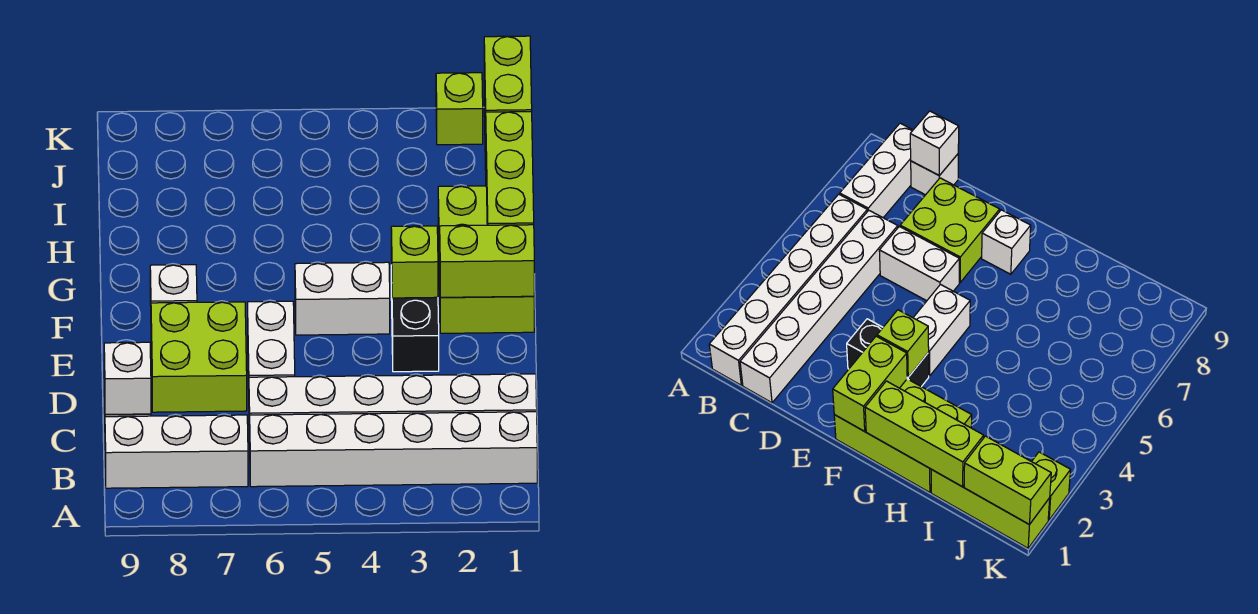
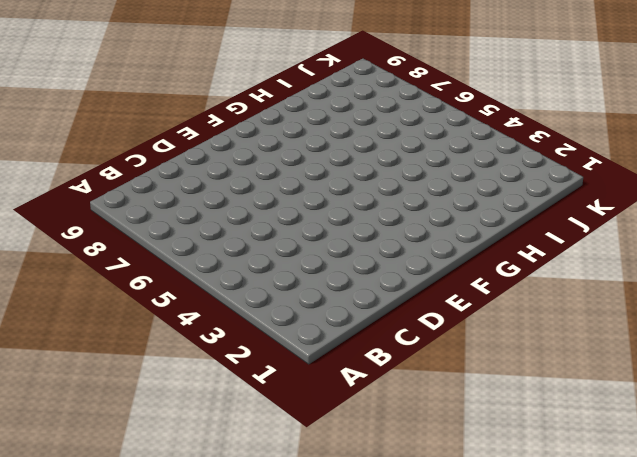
none -> white brick B1:B6 level 1
none -> white brick B7:B9 level 1
none -> white brick C1:C6 level 1

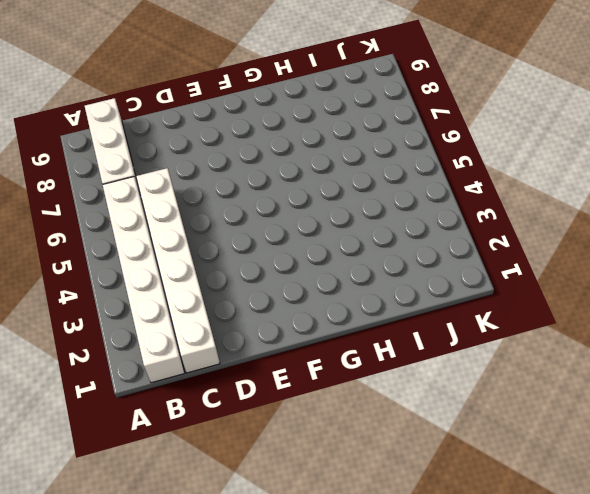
none -> white brick C9 level 1
none -> white brick D6:E6 level 1
none -> lime brick D7:E8 level 1

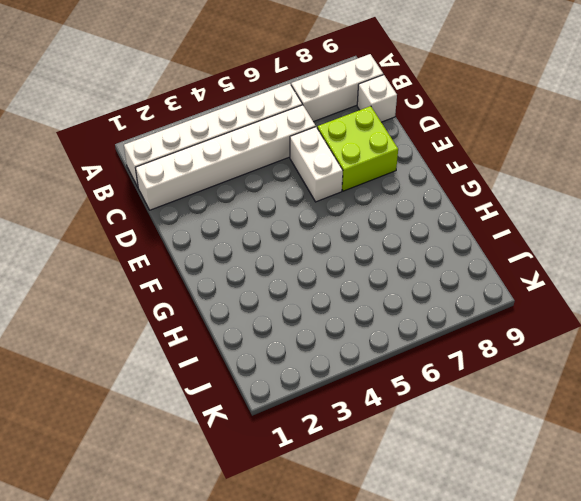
none -> black brick E3:F3 level 1
none -> lime brick F1:H2 level 1
none -> white brick F4:F5 level 1

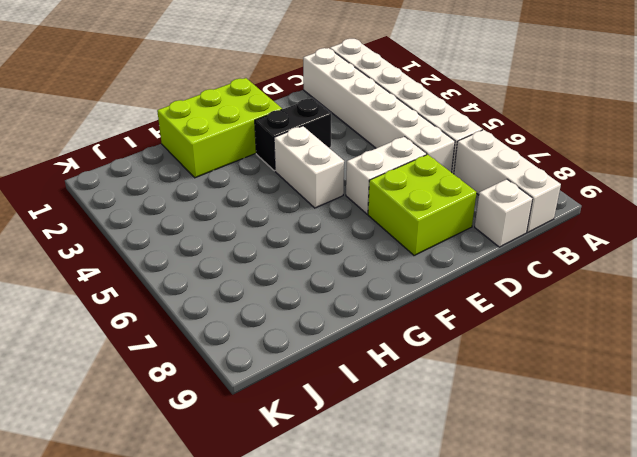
none -> white brick F8 level 1
none -> lime brick I1:K1 level 1
none -> lime brick K2 level 1

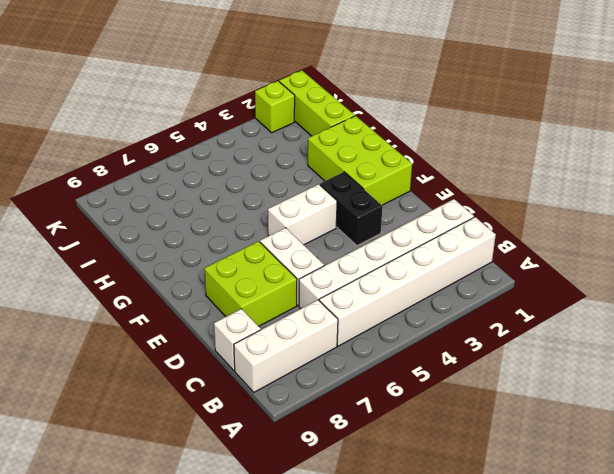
none -> white brick F8 level 1
none -> white brick C9 level 2
none -> lime brick F1:F2 level 2

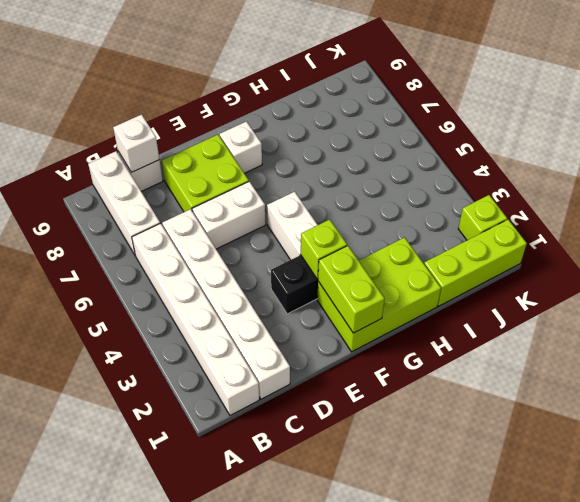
none -> lime brick G1:I1 level 2
none -> lime brick J1:K1 level 2

